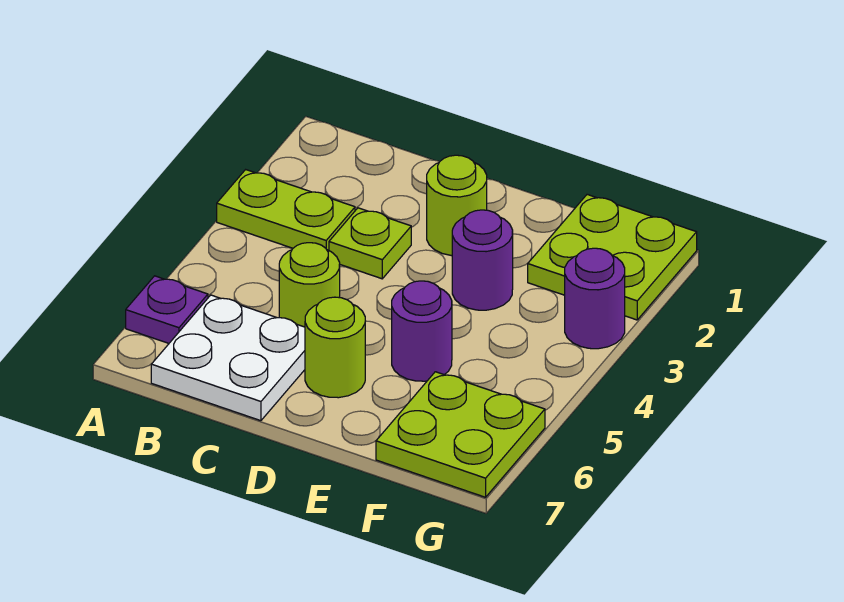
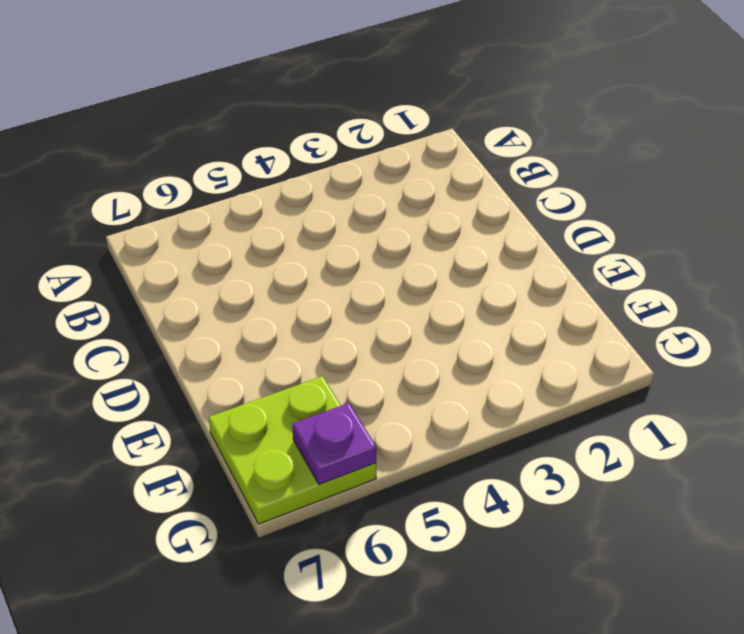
purple plate G6 level 2 -> purple plate A6 level 1
none -> lime plate A3:B3 level 1
none -> white plate B6:C7 level 1
none -> lime plate C3 level 1

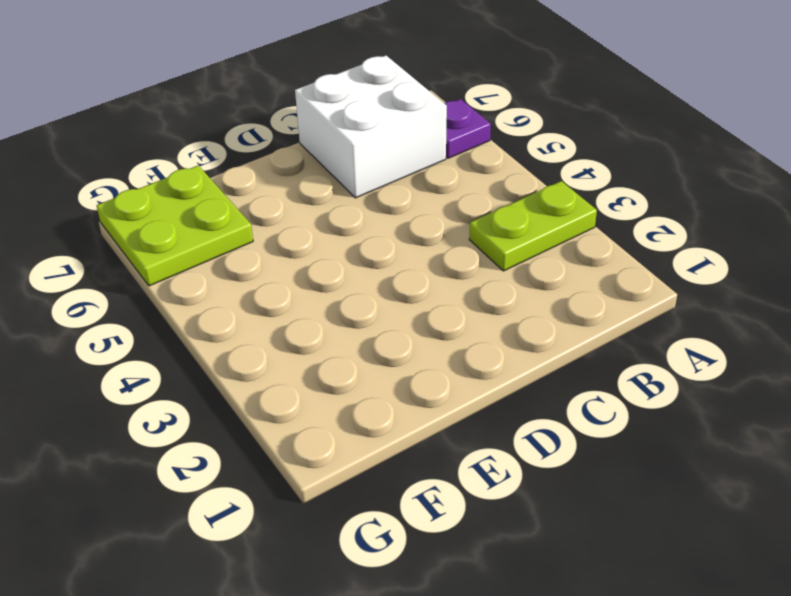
white brick B6:C7 level 1 -> white plate B6:C7 level 1
none -> lime plate C3 level 1
none -> lime round brick C5 level 1
none -> lime round brick D2 level 1

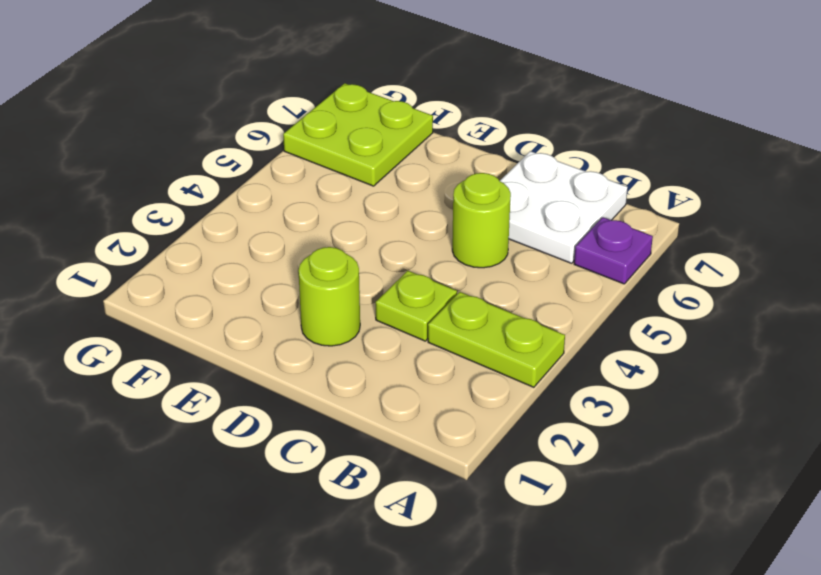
none -> lime round brick D6 level 1
none -> purple round brick E3 level 1
none -> purple round brick E5 level 1

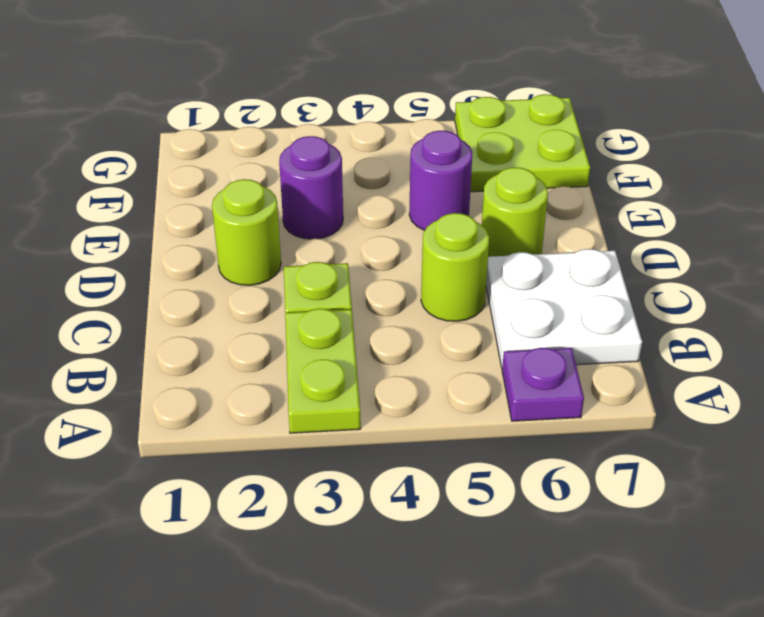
none -> lime plate F1:G2 level 1
none -> purple round brick G3 level 1

